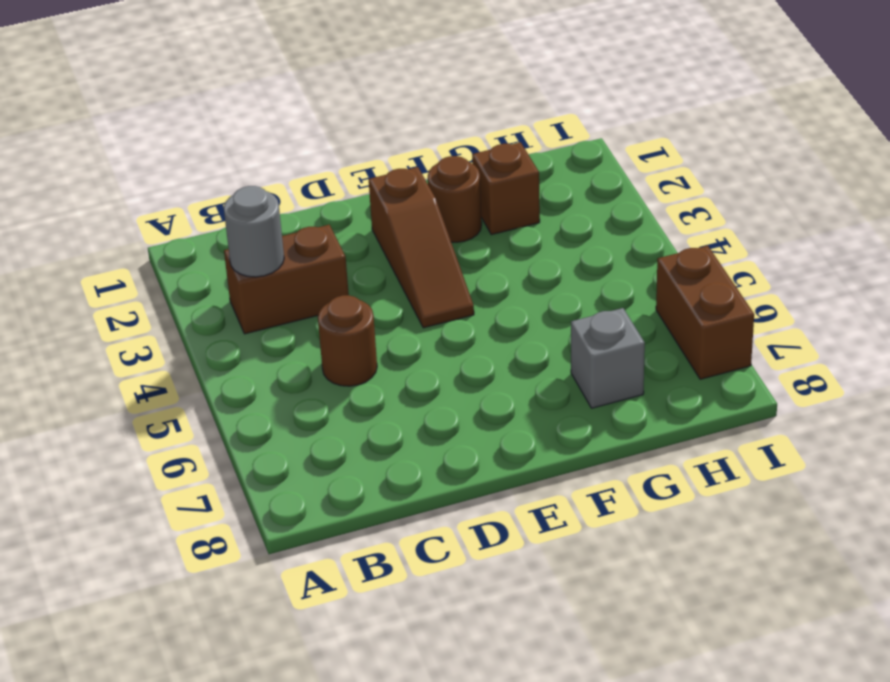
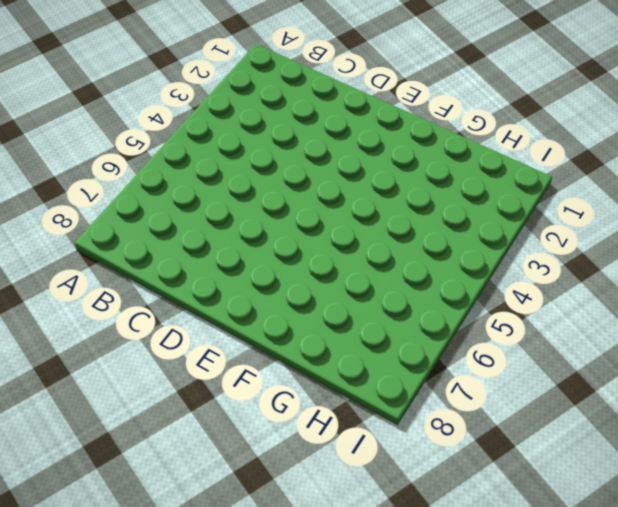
none -> brown brick B3:C3 level 1
none -> brown round brick C5 level 1

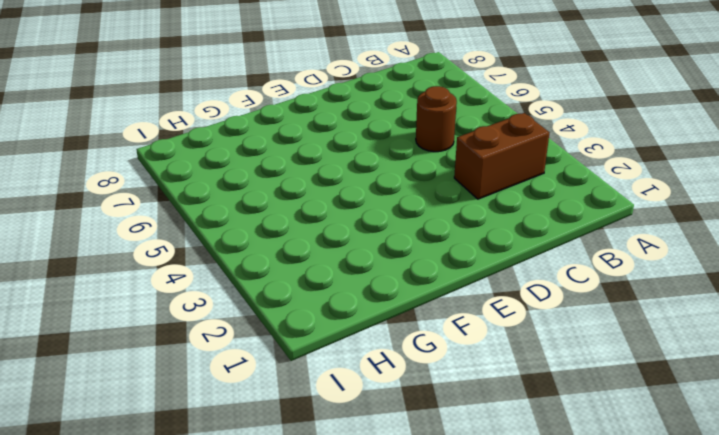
none -> brown slope E2:E4 level 1 top 2
none -> brown round brick F2 level 1

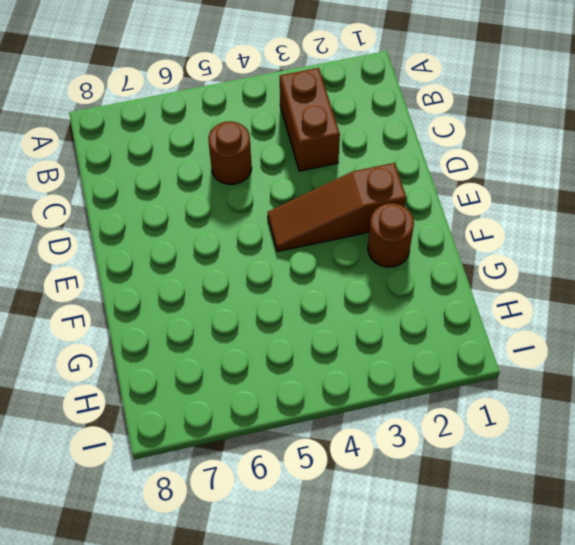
none -> brown brick G2 level 1
none -> grey brick G7 level 1

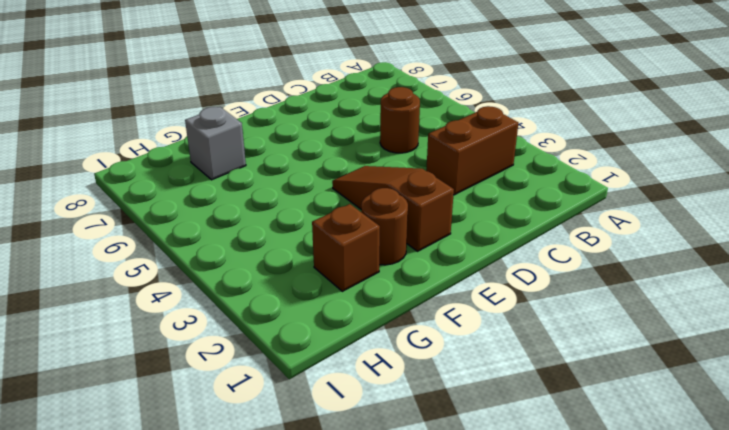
none -> brown brick I6:I7 level 1
none -> grey round brick B3 level 2

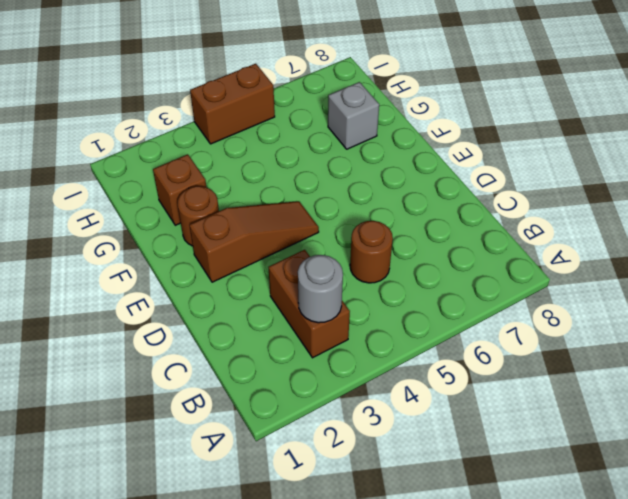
brown brick I4:I5 level 1 -> brown brick I6:I7 level 1

